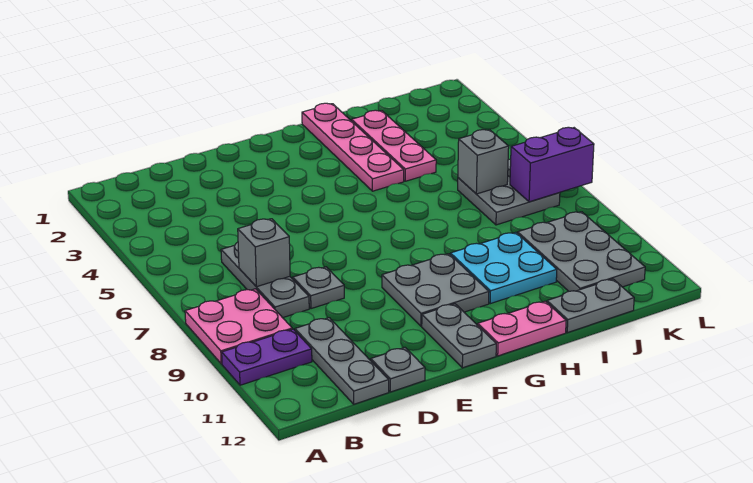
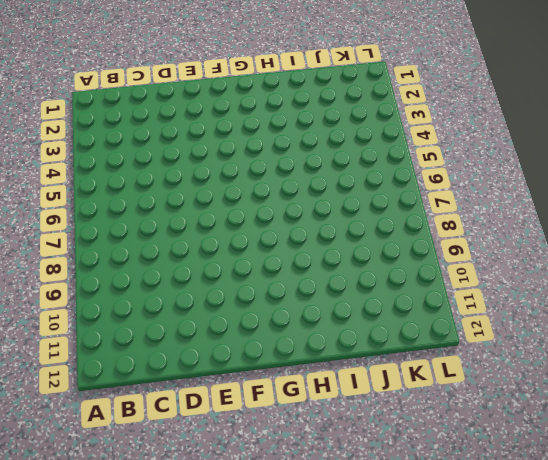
none -> pink plate A8:B9 level 1
none -> purple plate A10:B10 level 1
none -> grey plate C6:C8 level 1

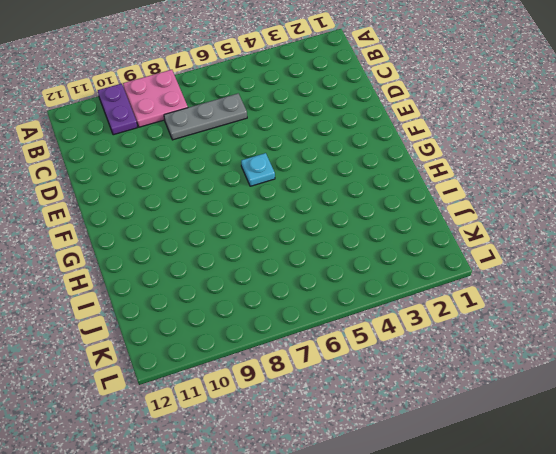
cyan plate F6 level 1 -> none
none -> grey plate C10:C12 level 1
none -> grey plate D8 level 1
none -> grey plate D12 level 1

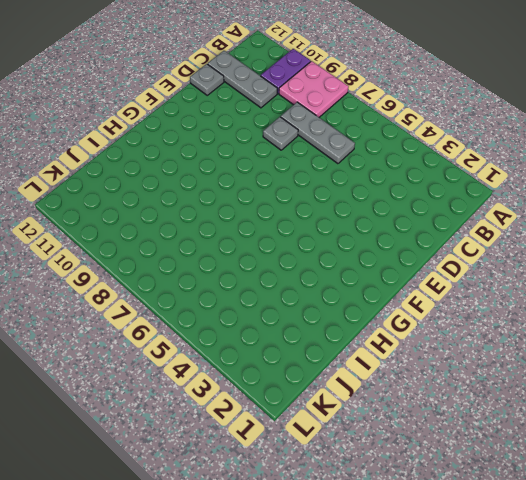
none -> grey plate F9:G10 level 1
none -> grey plate F11:F12 level 1
none -> pink plate G12:H12 level 1

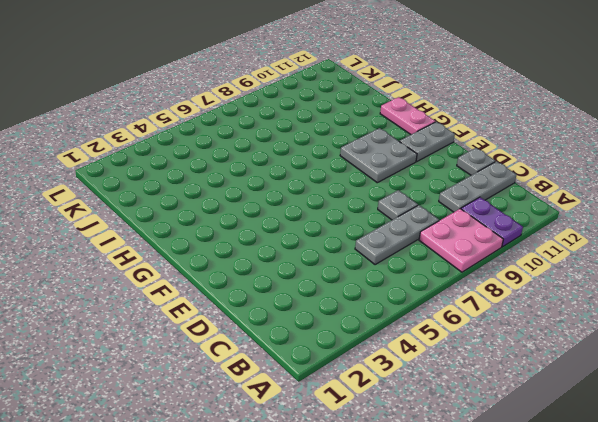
none -> pink plate H1:H4 level 1
none -> cyan plate H9:I10 level 1
none -> pink plate I2:I4 level 1

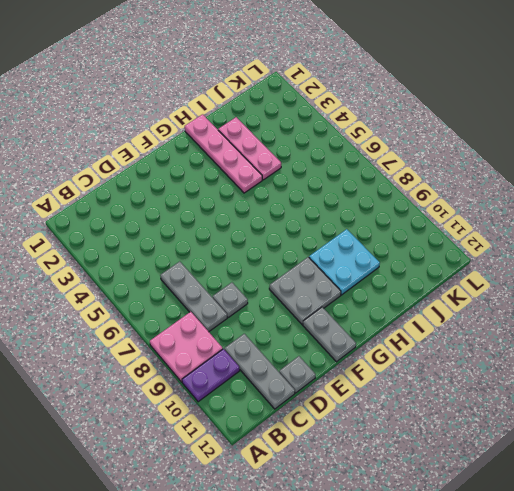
none -> pink plate G12:H12 level 1
none -> grey plate I12:J12 level 1
none -> grey plate J6:K7 level 1

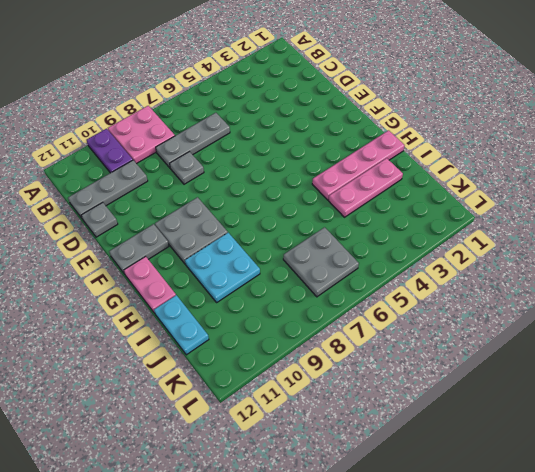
cyan plate I12:J12 level 1 -> grey plate I12:J12 level 1
none -> grey plate J9:K11 level 1
none -> grey brick C7 level 2
none -> grey brick J6 level 2

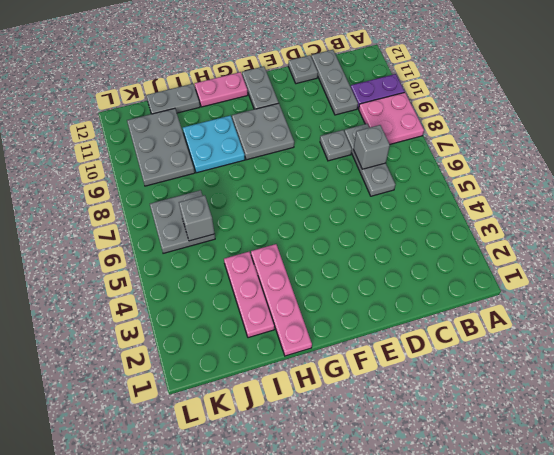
none -> purple brick K7:L7 level 2

